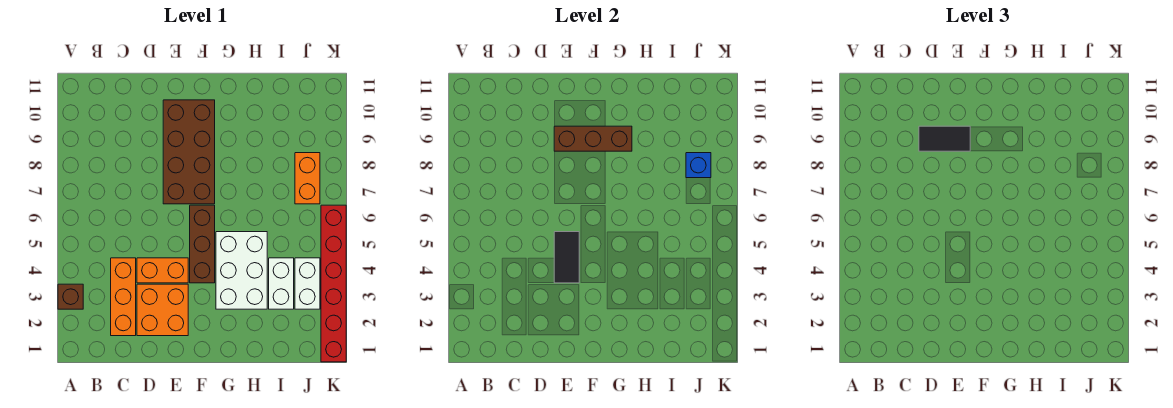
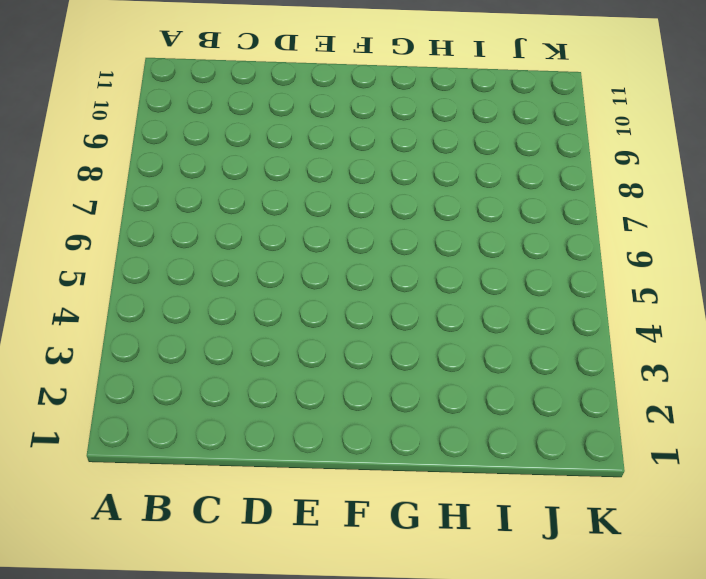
none -> brown brick A3 level 1
none -> orange brick C2:C4 level 1
none -> orange brick D2:E3 level 1

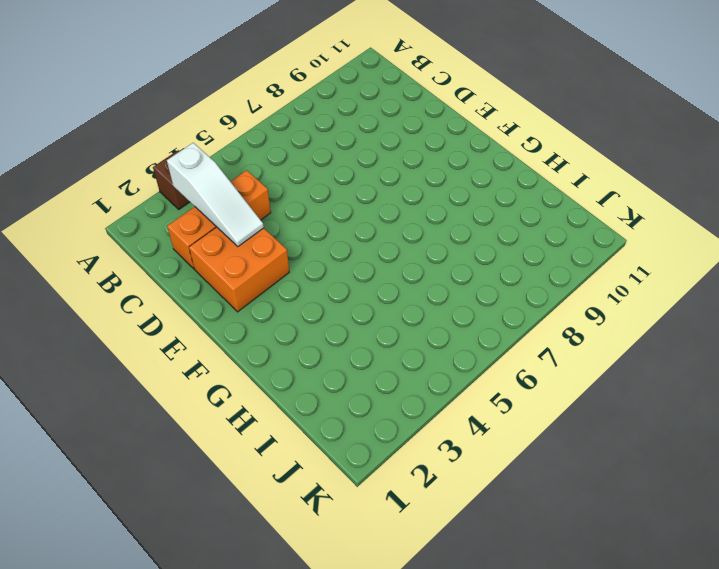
white slope B3:D3 level 2 top B -> none
none -> orange brick D4:E4 level 1
none -> brown brick E7:F10 level 1
none -> brown brick F4:F6 level 1

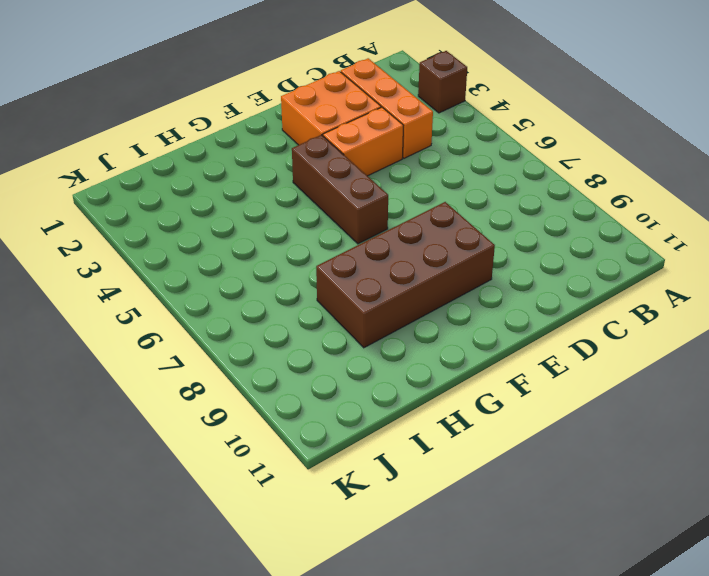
brown brick E8:H9 level 1 -> brown brick E7:F10 level 1
none -> white brick G3:H5 level 1
none -> white brick I3:I4 level 1
none -> white brick J3:J4 level 1

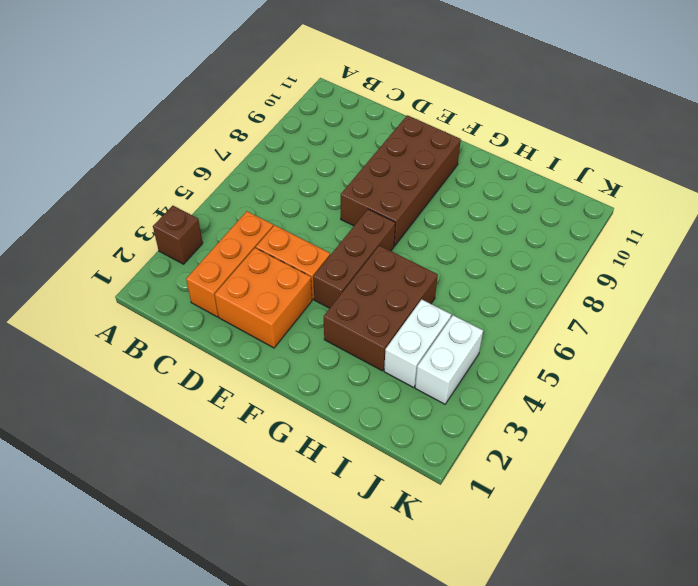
brown brick G3:H5 level 1 -> white brick G3:H5 level 1
none -> orange brick J7:J8 level 1
none -> red brick K1:K6 level 1
none -> black tile E4:E5 level 2

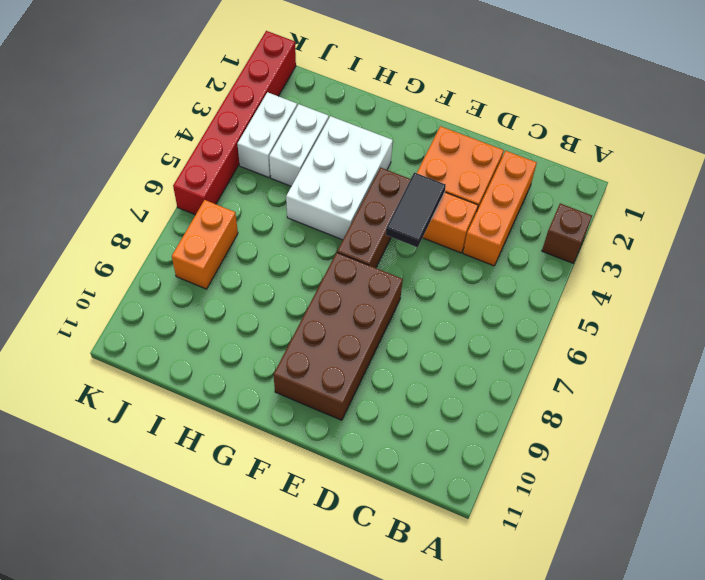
none -> brown brick E9:G9 level 2
none -> blue brick J8 level 2
none -> black tile D9:E9 level 3

